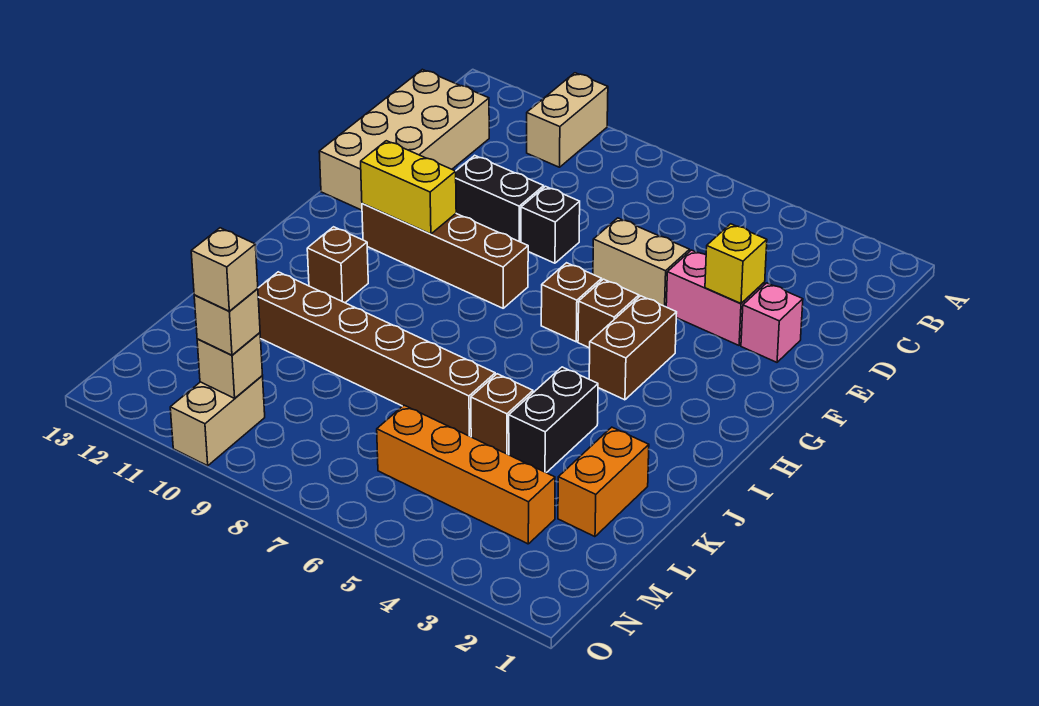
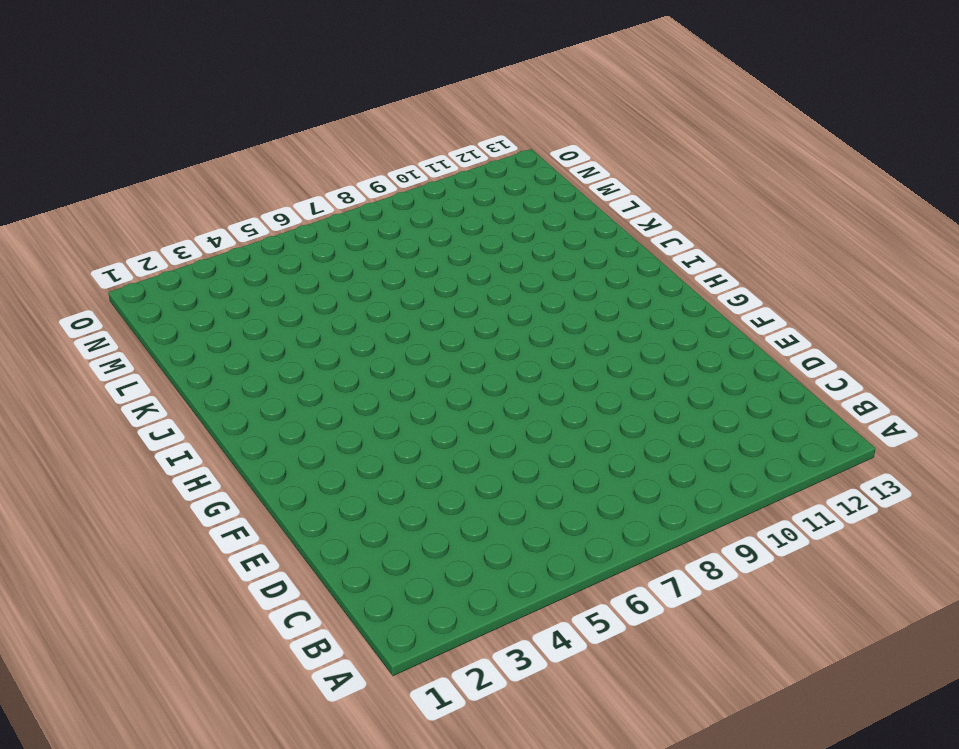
none -> tan brick A10:B10 level 1
none -> tan brick C12:F13 level 1
none -> pink brick E2 level 1

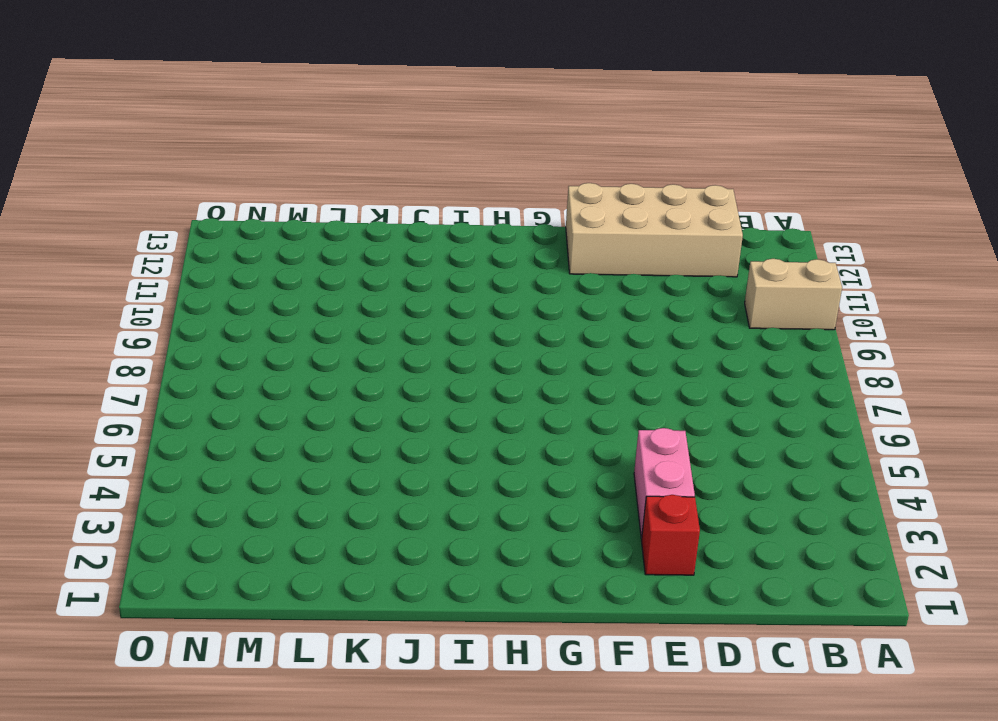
red brick E2 level 1 -> pink brick E2 level 1
none -> tan brick E5:E6 level 1
none -> black brick E8 level 1
none -> black brick E9:E10 level 1

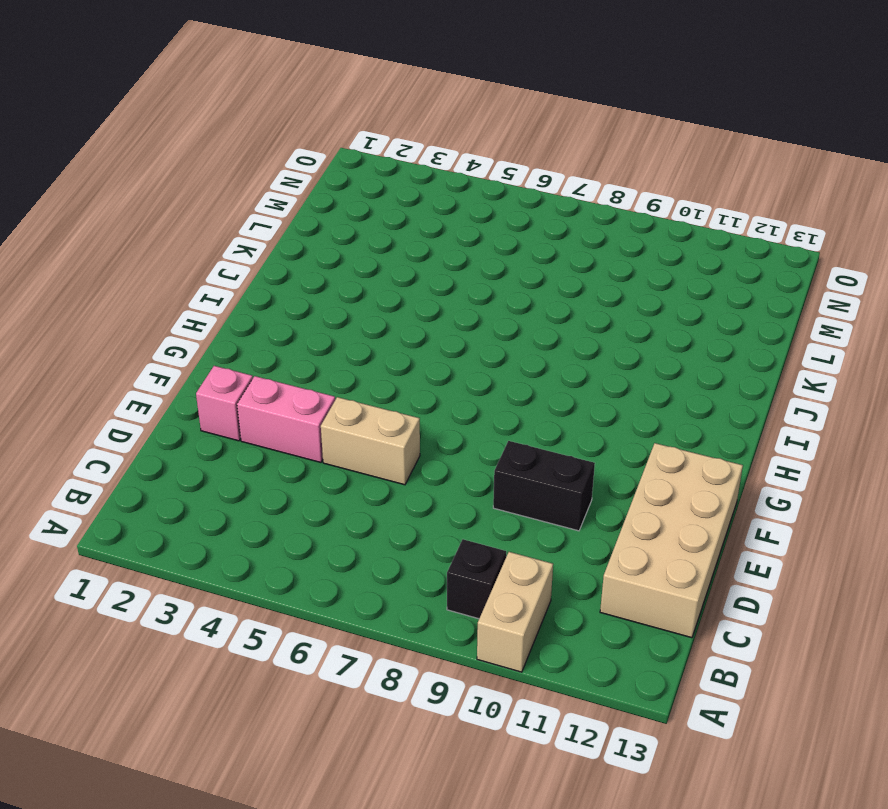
black brick B9 level 1 -> black brick E8 level 1
none -> brown brick G4:H4 level 1
none -> brown brick G5 level 1
none -> brown brick G6 level 1

